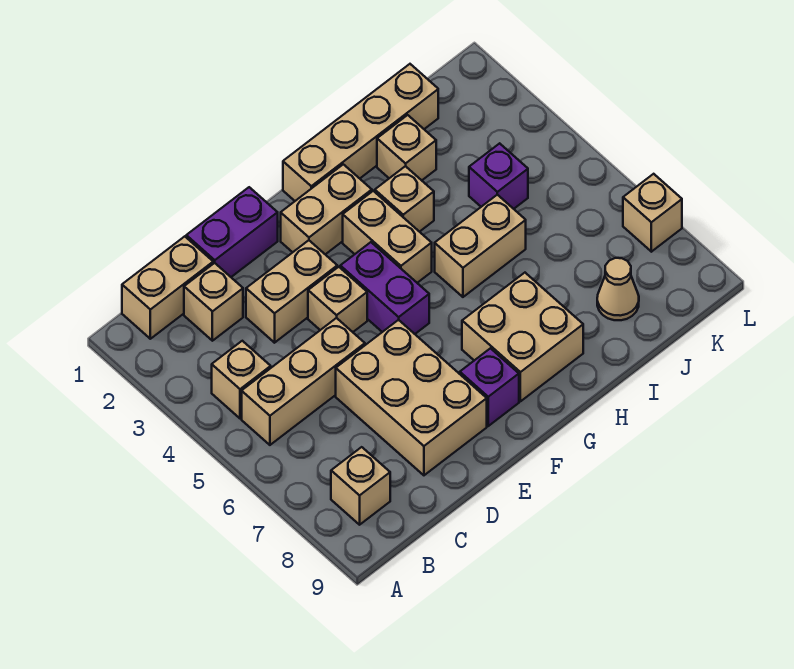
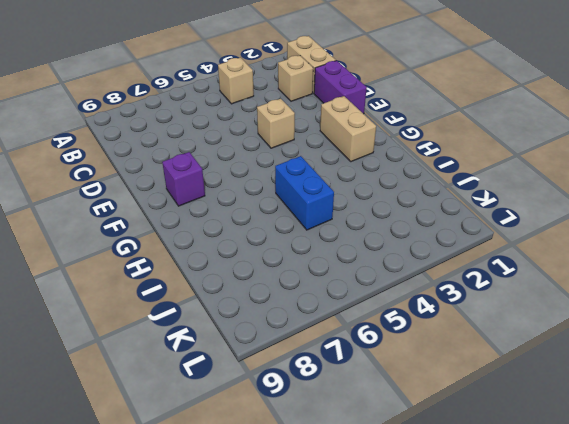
blue brick H5:I5 level 1 -> tan brick H5:I5 level 1
none -> tan brick B5:D5 level 1
none -> tan brick B8 level 1
none -> tan brick D3:E3 level 1

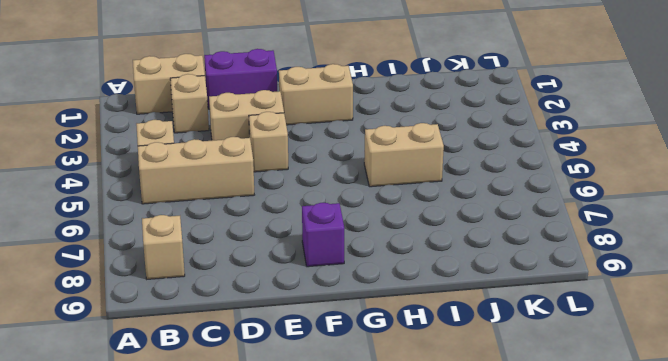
none -> tan brick D6:E8 level 1
none -> purple brick F4:F5 level 1
none -> tan brick G1:J1 level 1

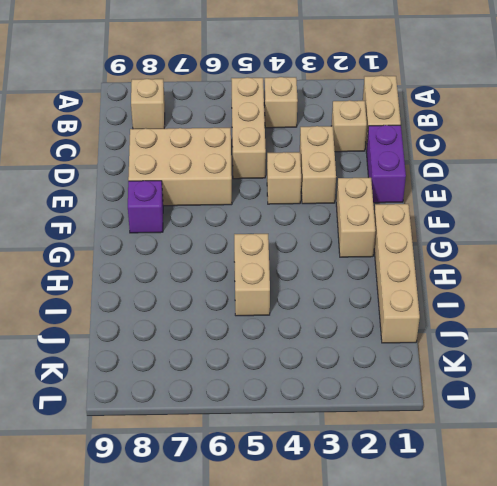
none -> purple brick F4:F5 level 1
none -> tan brick G3:G4 level 1
none -> tan brick G7:H8 level 1

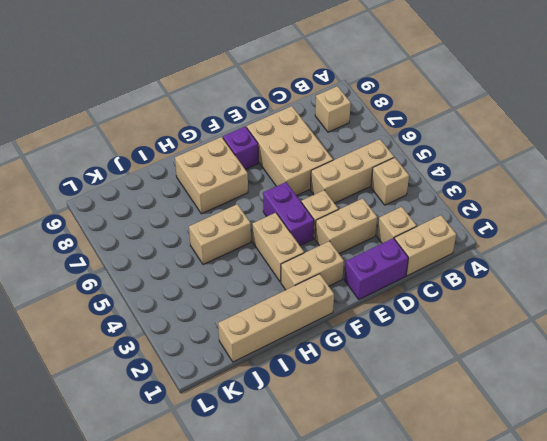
none -> tan brick H3 level 1
none -> tan brick I2 level 1
none -> purple brick J4 level 1

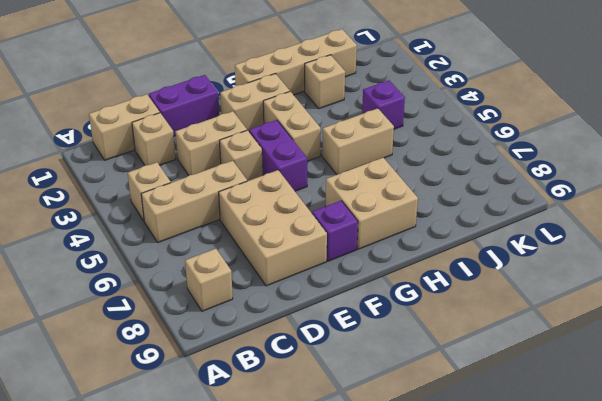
none -> tan brick H3 level 1
none -> tan cone J8 level 1
none -> tan brick L7 level 1

